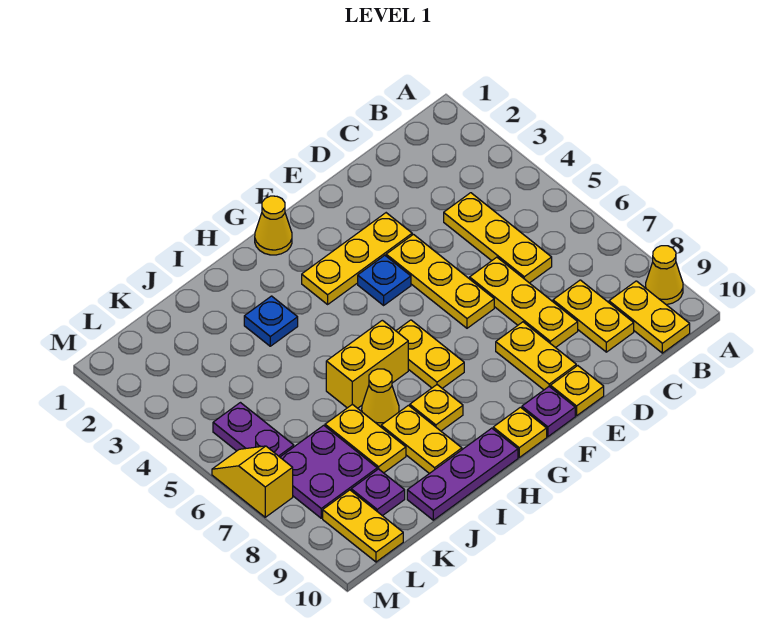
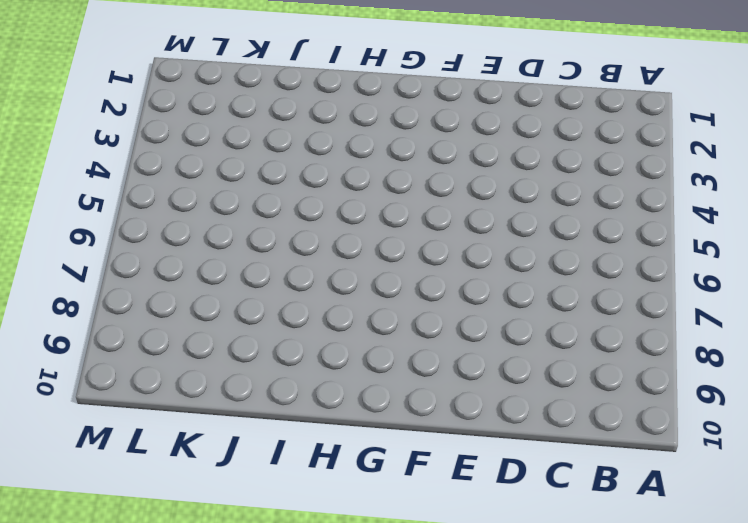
none -> yellow cone A9 level 1
none -> yellow plate B9:B10 level 1
none -> yellow plate C4:C6 level 1

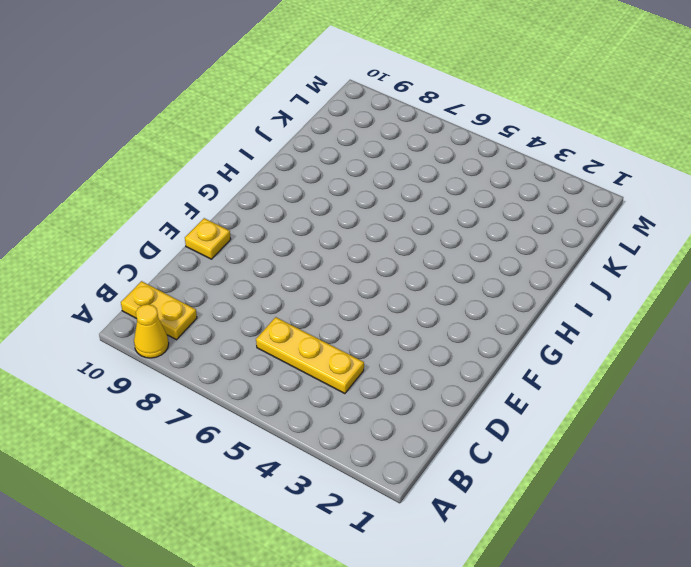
none -> yellow plate C8:C9 level 1
none -> yellow plate D6:D8 level 1
none -> yellow plate E3:G3 level 1

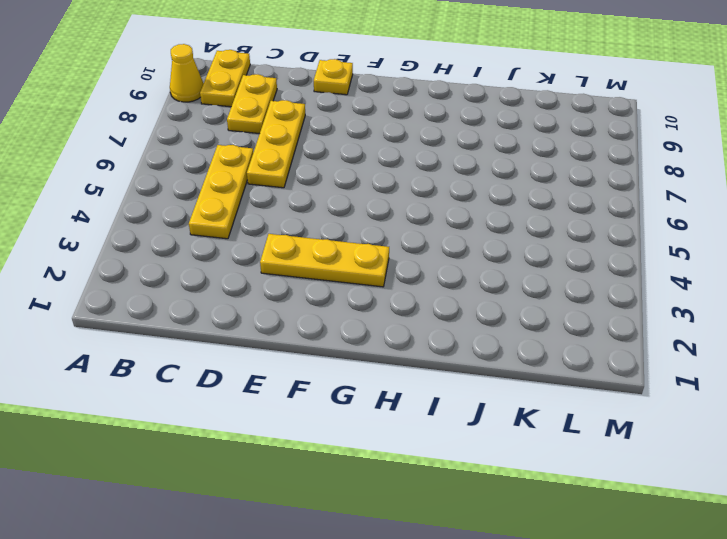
none -> yellow plate E4:E6 level 1
none -> yellow plate E8:E9 level 1
none -> blue plate F4 level 1

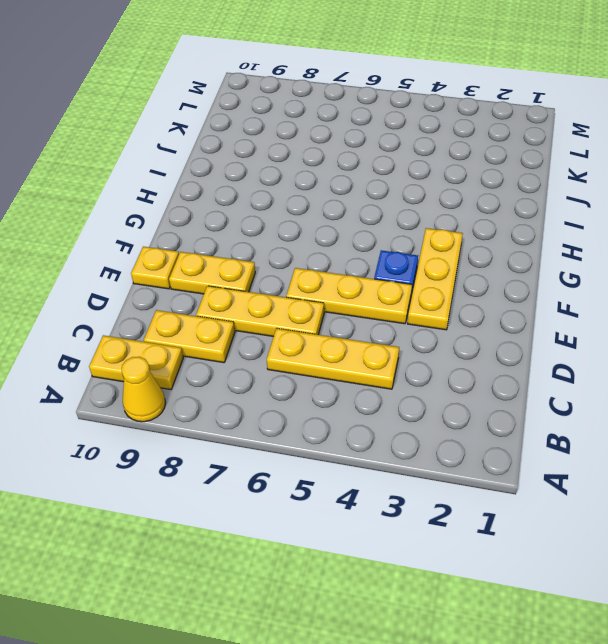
none -> purple plate F10 level 1
none -> yellow cone G1 level 1
none -> yellow plate G6:G7 level 1

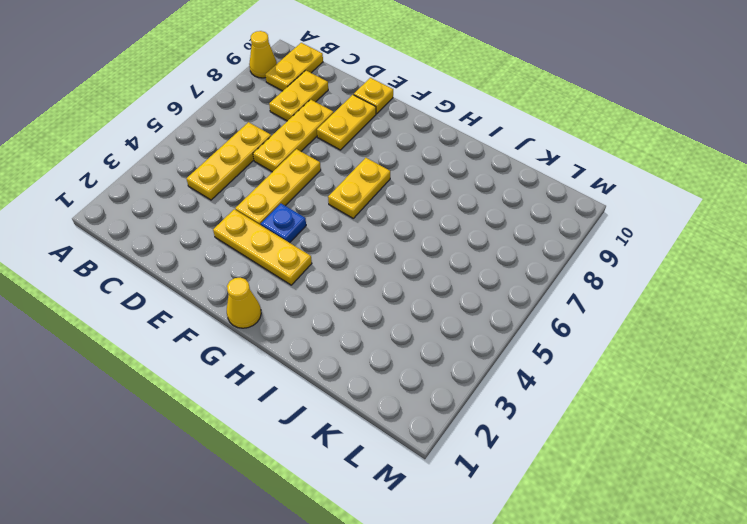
none -> purple plate F10 level 1
none -> yellow plate G10 level 1
none -> yellow brick H6:I6 level 1

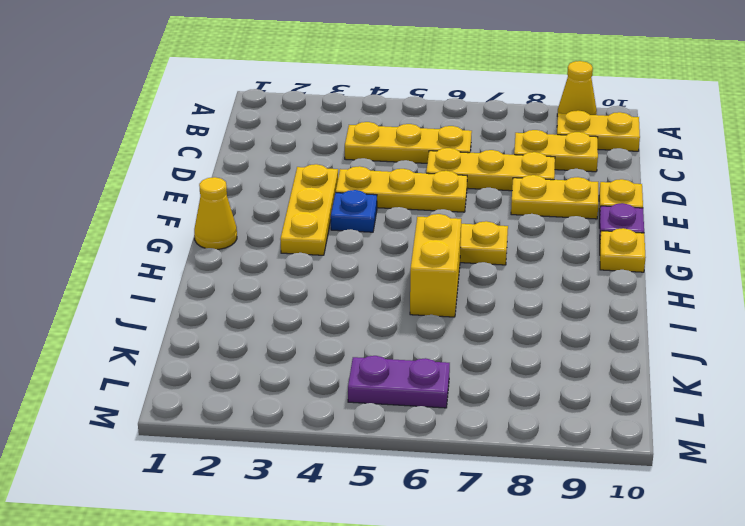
none -> yellow plate H8 level 1
none -> purple plate H10:J10 level 1
none -> blue plate I3 level 1

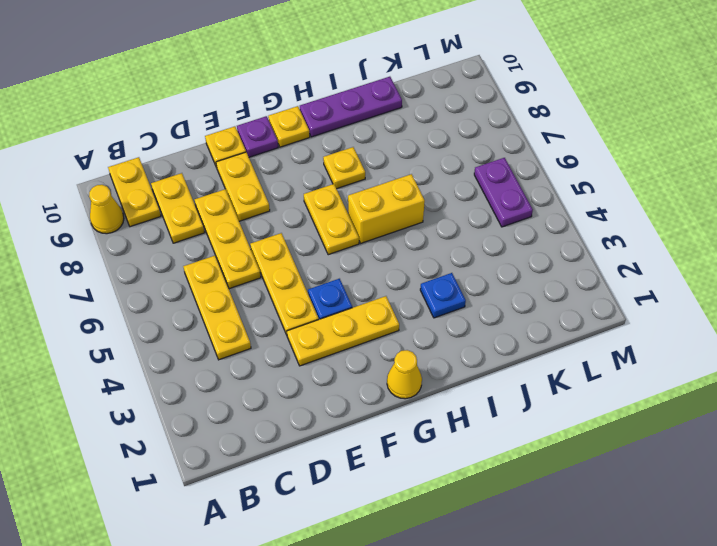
none -> yellow cone I7 level 1
none -> yellow plate I8:I9 level 1
none -> yellow plate J7:J8 level 1

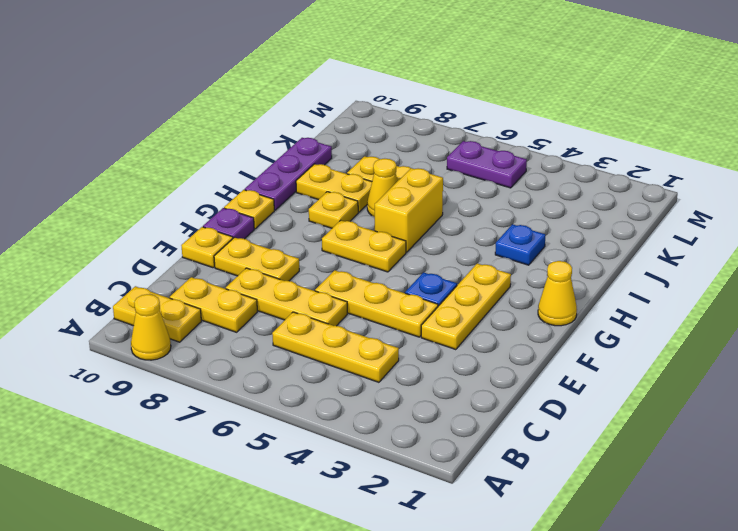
none -> purple plate K7:L8 level 1
none -> purple plate K9 level 1
none -> yellow plate L9:L10 level 1

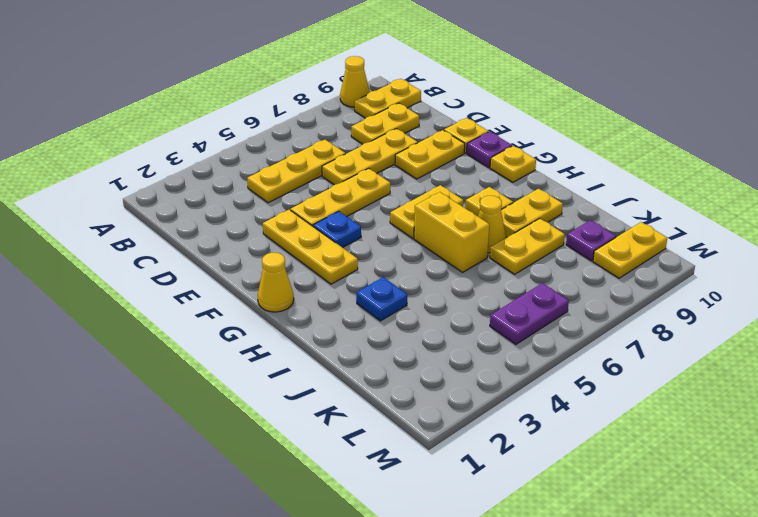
none -> purple plate H10:J10 level 1
none -> purple plate K7:L8 level 1
none -> yellow slope M6:M7 level 1 top 7

